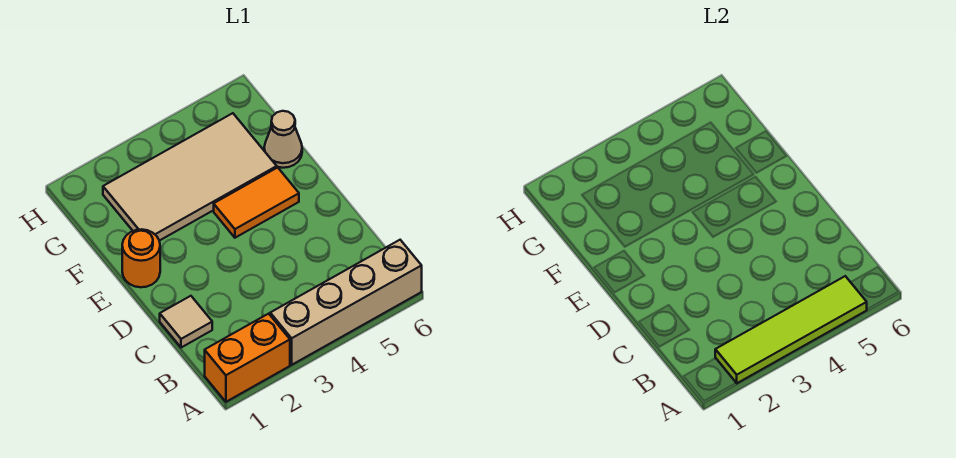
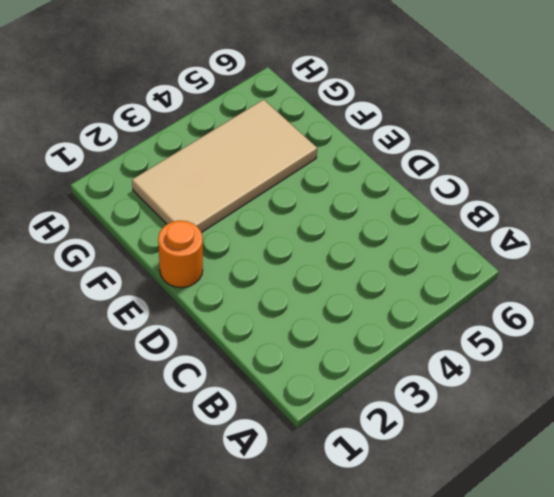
none -> orange brick A1:A2 level 1
none -> tan brick A3:A6 level 1

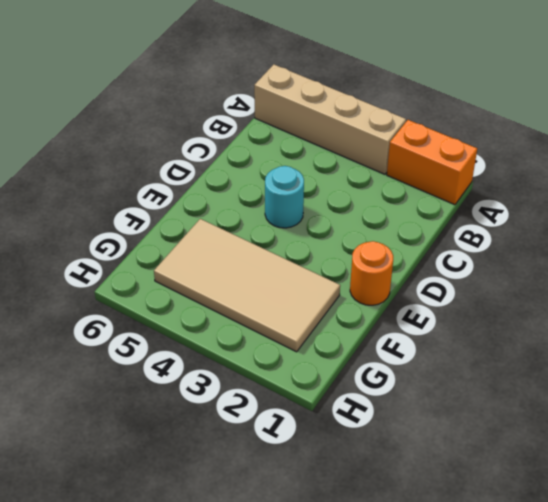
cyan round brick D4 level 1 -> none
none -> tan tile C1 level 1
none -> orange tile E4:E5 level 1

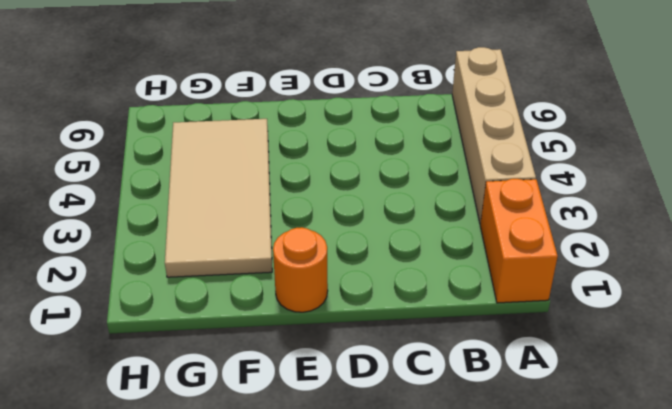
none -> tan tile C1 level 1
none -> orange tile E4:E5 level 1

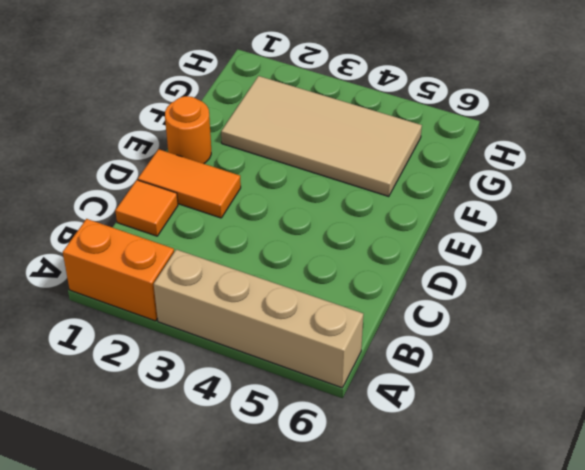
orange tile C1 level 1 -> tan tile C1 level 1
orange tile D1:D2 level 1 -> orange tile E4:E5 level 1
none -> tan cone F6 level 1
none -> lime tile A2:A5 level 2

